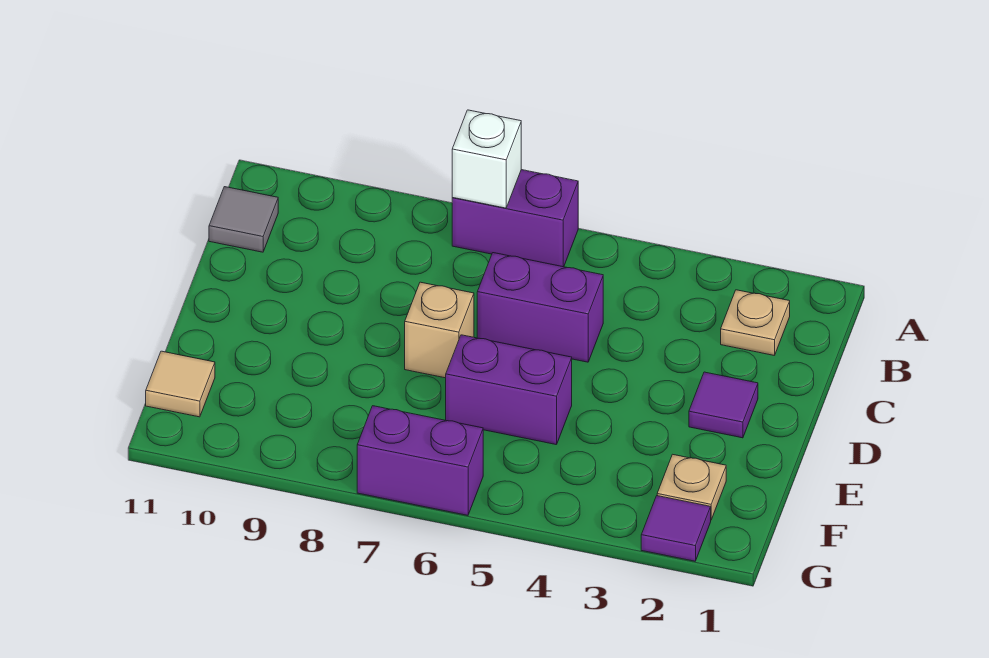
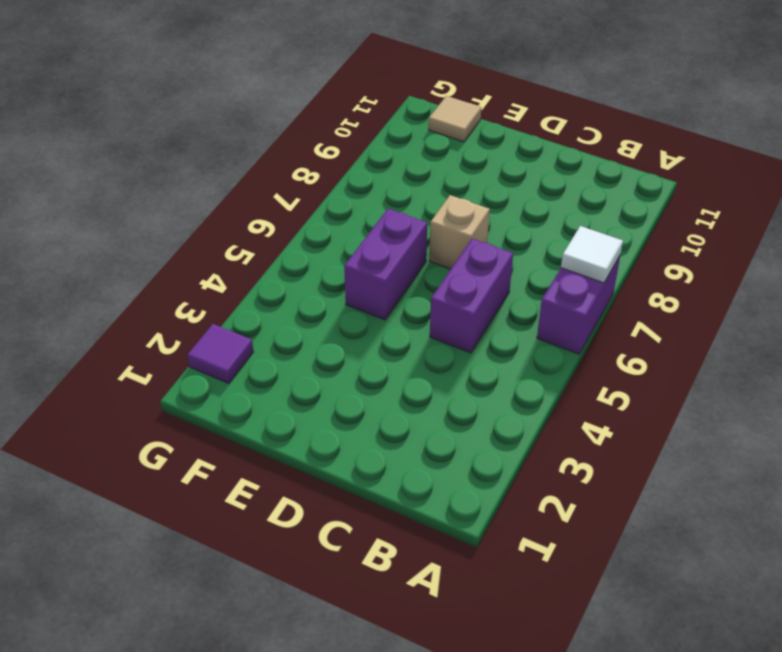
white tile A7 level 2 -> white brick A7 level 2
none -> tan plate B2 level 1
none -> grey tile B11 level 1
none -> purple tile D2 level 1

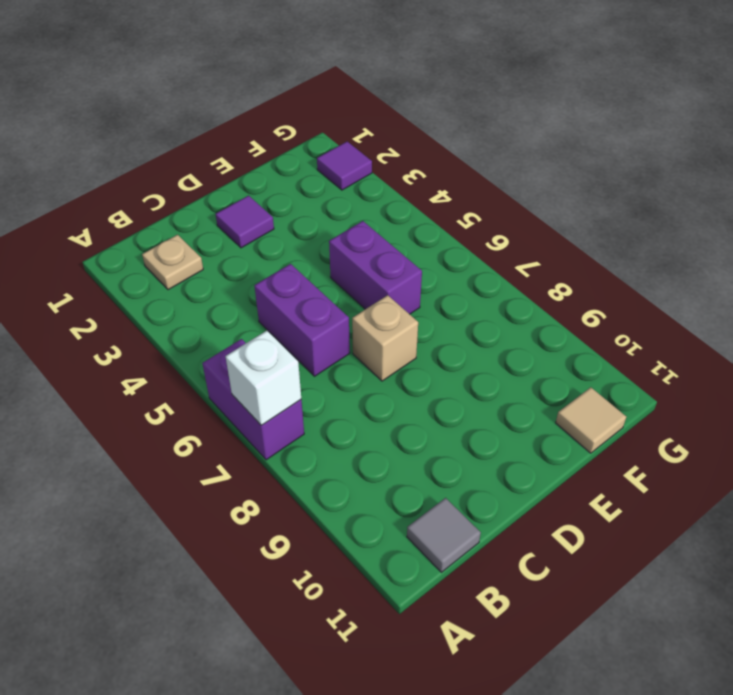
none -> tan plate F2 level 1
none -> purple brick G6:G7 level 1

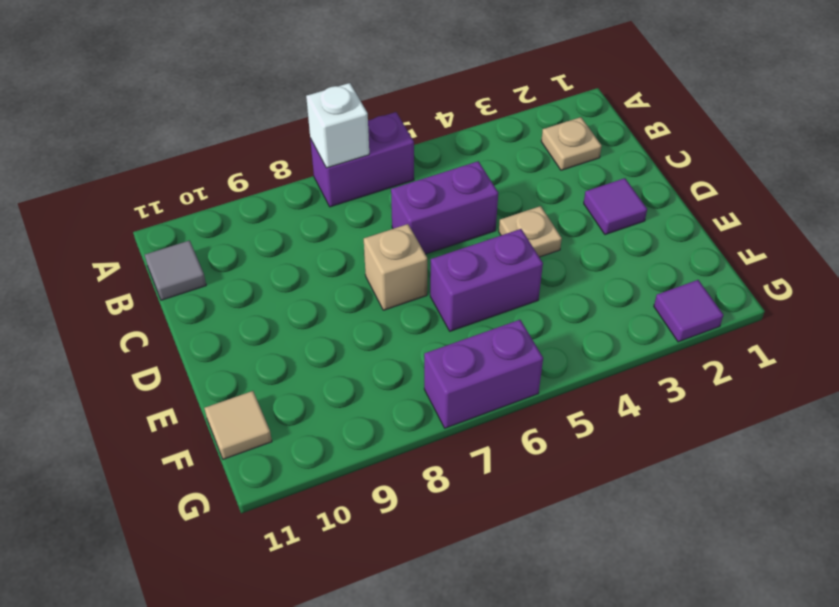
tan plate D4 level 1 -> tan plate F2 level 1

